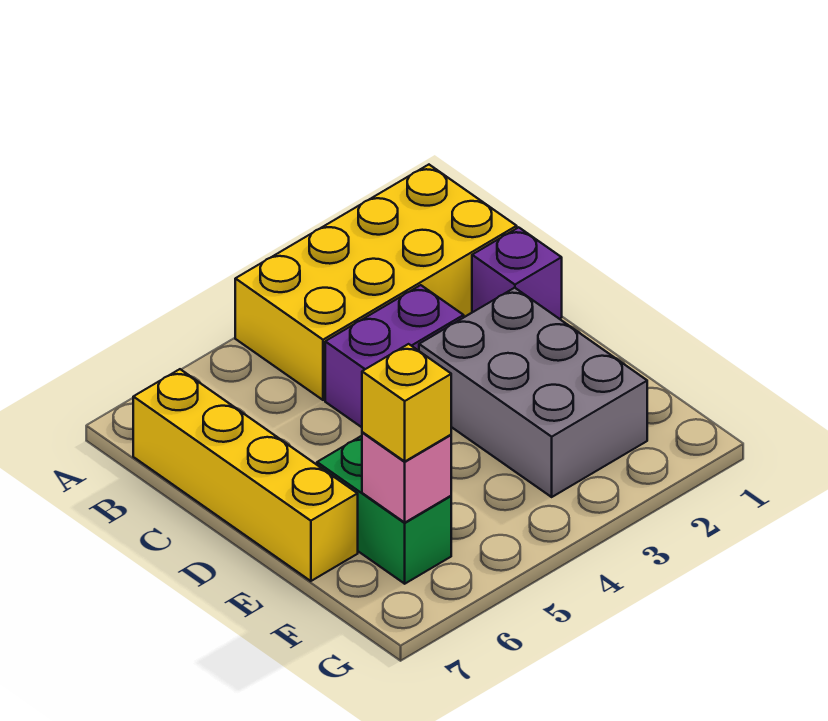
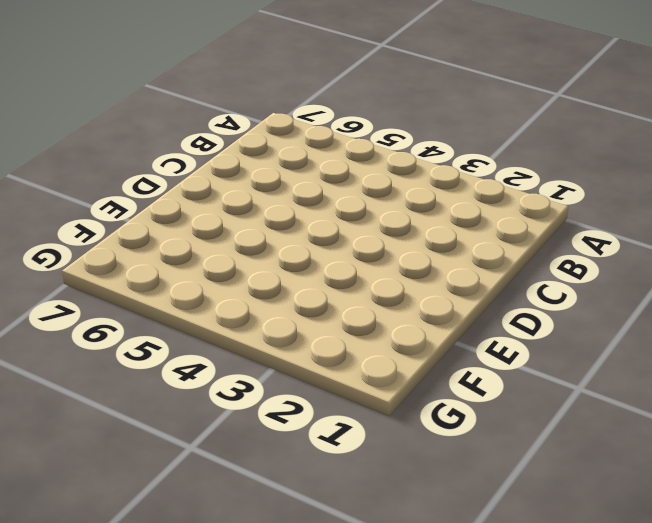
none -> yellow brick A1:B4 level 1
none -> yellow brick B7:E7 level 1

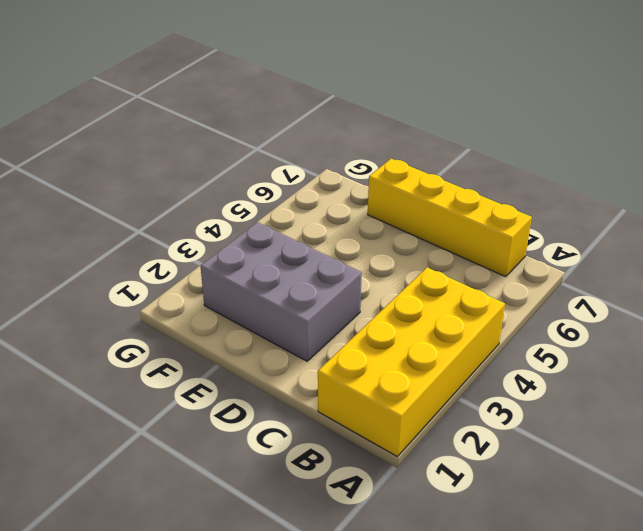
none -> purple brick C1 level 1
none -> purple brick C3:C4 level 1

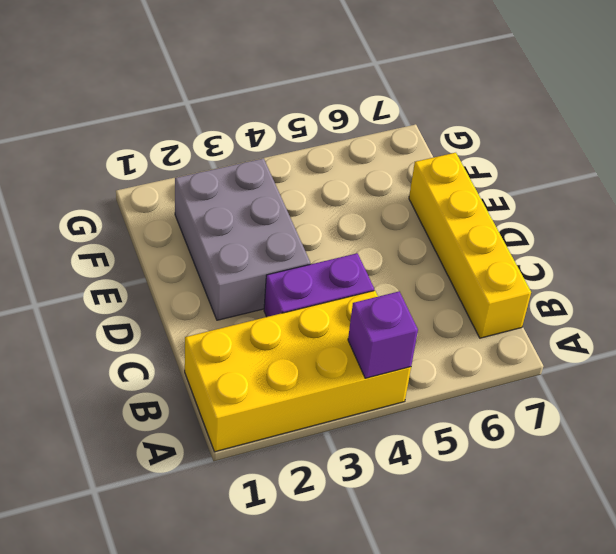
purple brick A4 level 2 -> purple brick C1 level 1
none -> green brick E6:F6 level 1
none -> pink brick F6 level 2

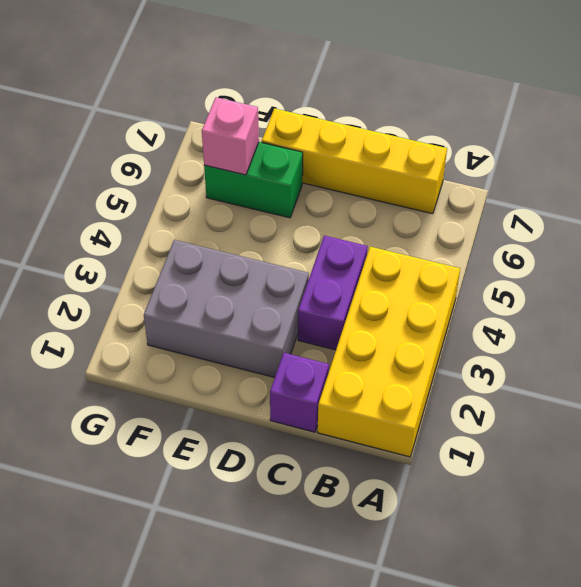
none -> yellow brick F6 level 3

